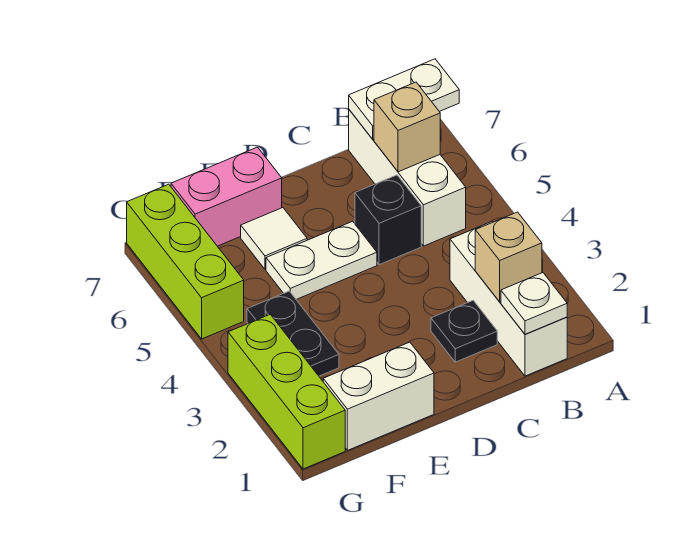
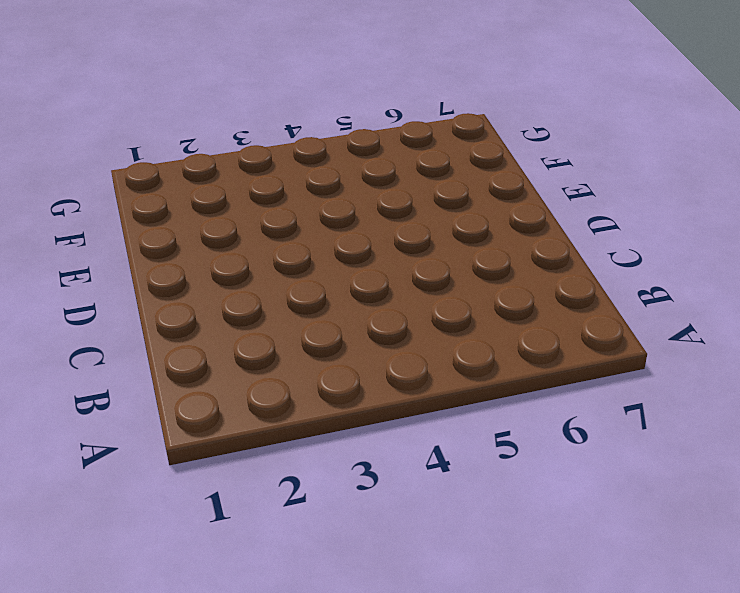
none -> white brick B1:B3 level 1
none -> white brick B5:B7 level 1
none -> black plate C2 level 1

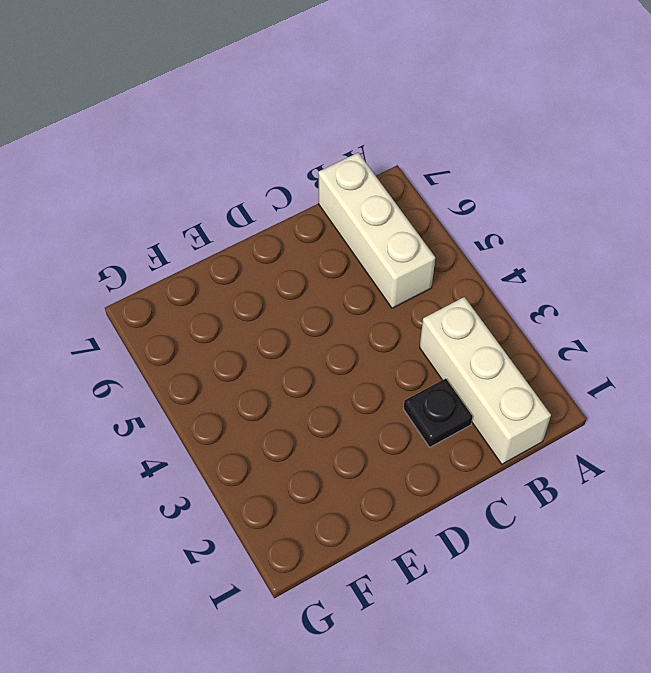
none -> black brick C5 level 1
none -> white plate D5:E5 level 1
none -> white brick E1:F1 level 1

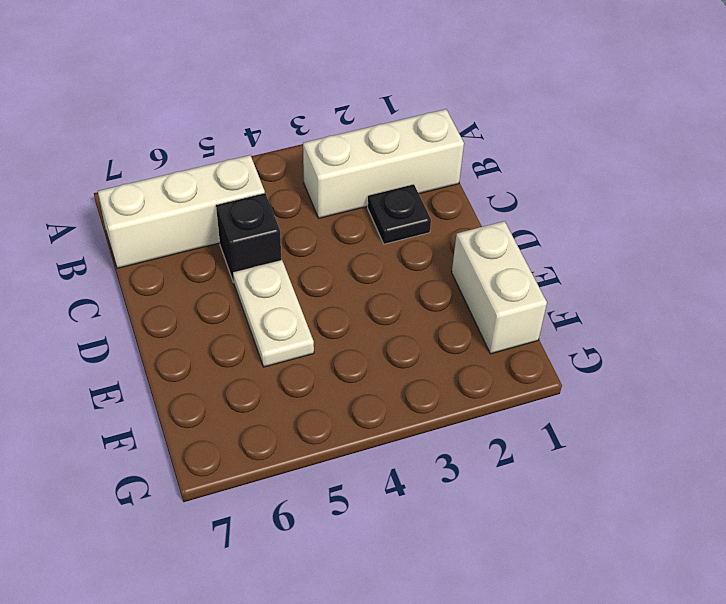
none -> white tile E6 level 1
none -> pink brick E7:F7 level 1
none -> black plate F3:F4 level 1

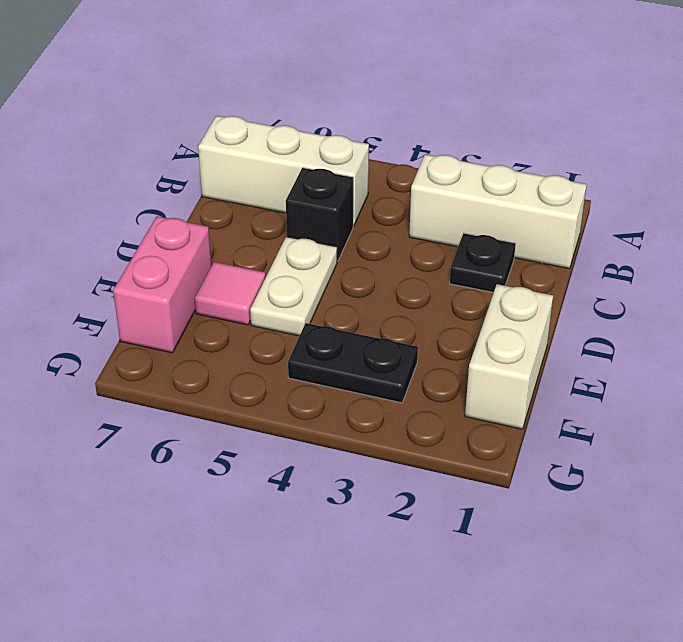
pink tile E6 level 1 -> white tile E6 level 1
none -> lime brick G1:G3 level 1
none -> lime brick G5:G7 level 1
none -> white plate A7:B7 level 2

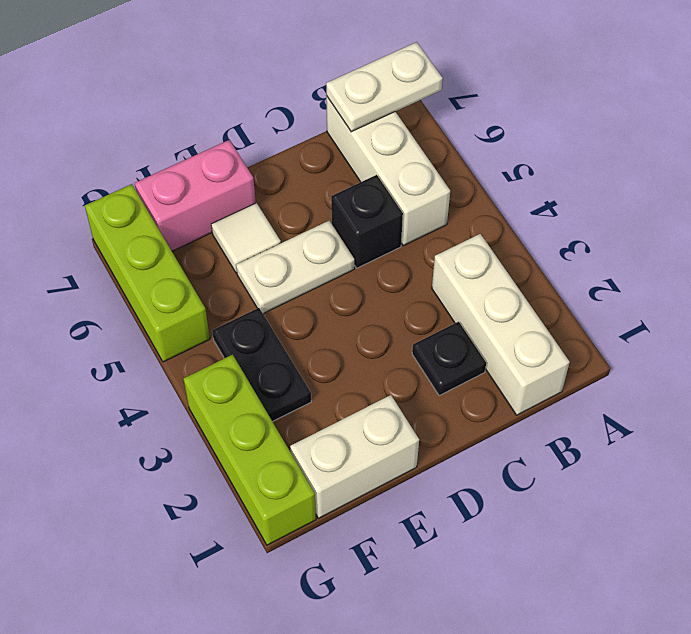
none -> white plate B1 level 2
none -> tan brick B2 level 2
none -> tan brick B6 level 2

